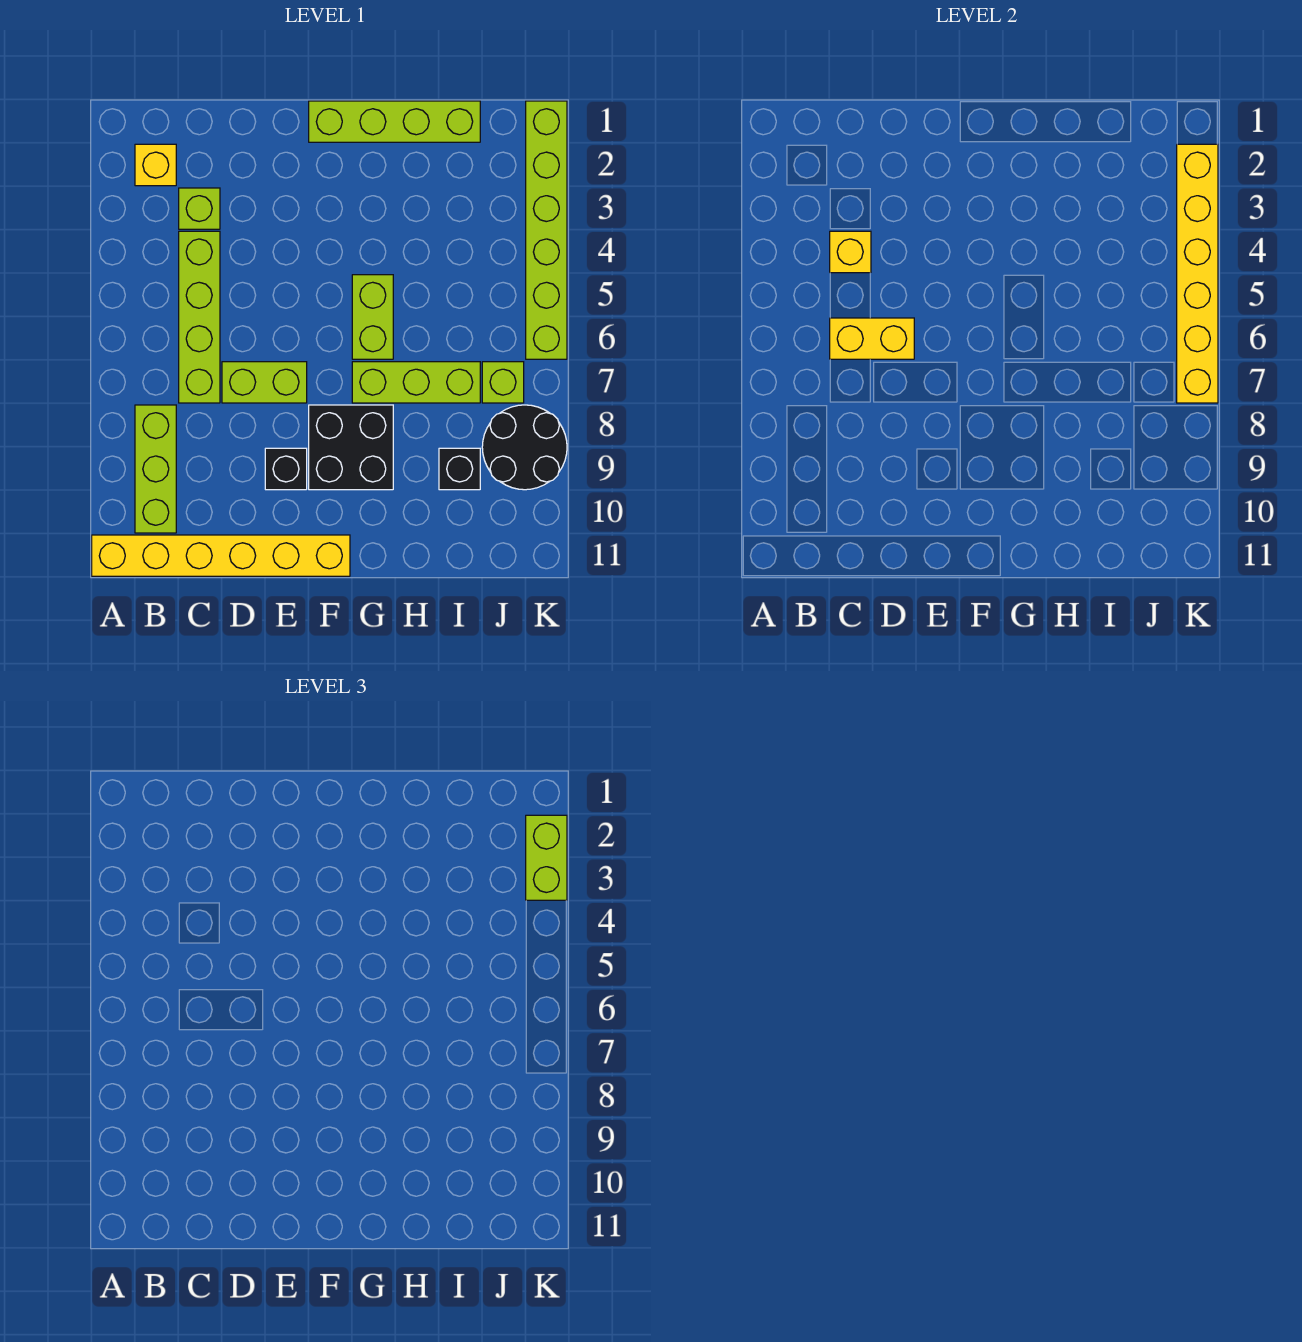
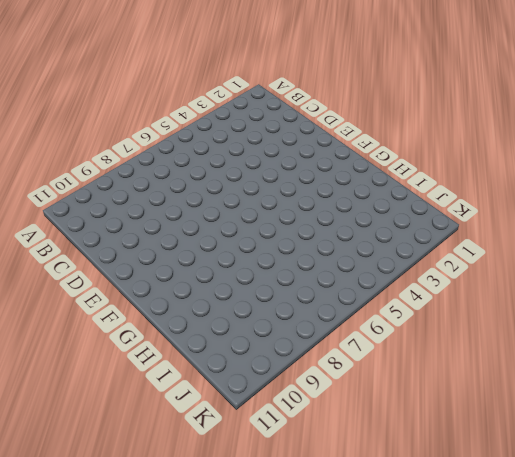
none -> yellow brick A11:F11 level 1
none -> yellow brick B2 level 1
none -> lime brick B8:B10 level 1

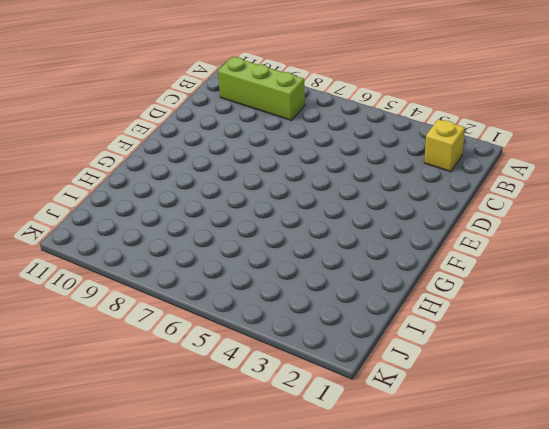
none -> yellow brick A11:F11 level 1
none -> lime brick C3 level 1
none -> lime brick C4:C7 level 1

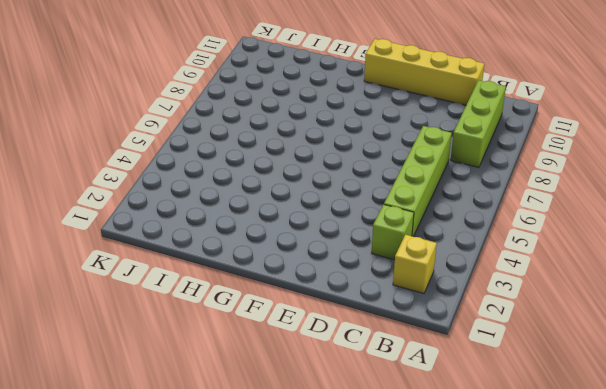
yellow brick C11:F11 level 1 -> yellow brick A11:F11 level 1
none -> lime brick D7:E7 level 1
none -> black brick E9 level 1
none -> lime brick F1:I1 level 1

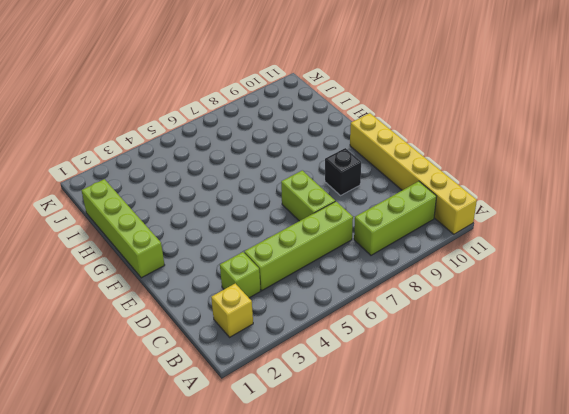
none -> black brick F8:G9 level 1
none -> lime brick G5:G6 level 1
none -> lime brick G7:I7 level 1

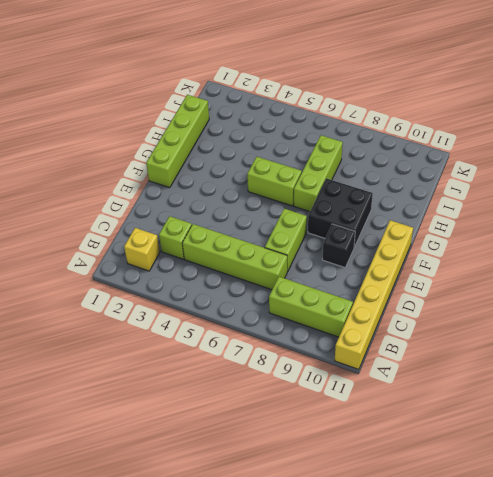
none -> black brick I9 level 1
none -> lime brick J7 level 1
none -> black round brick J8:K9 level 1

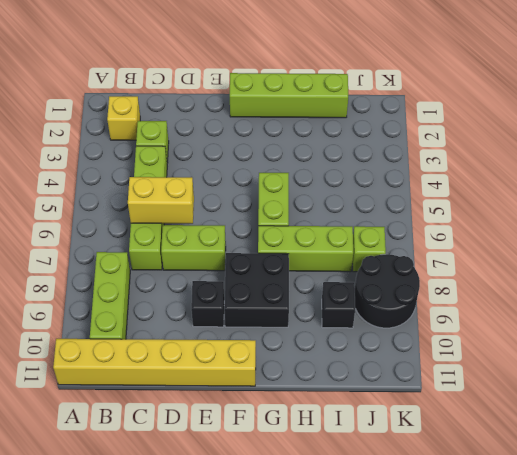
none -> lime brick K1:K6 level 1
none -> yellow brick C4 level 2
none -> yellow brick K2:K7 level 2

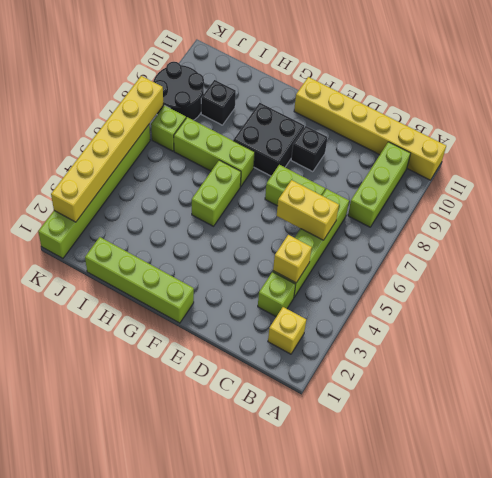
none -> lime brick K2:K3 level 3

